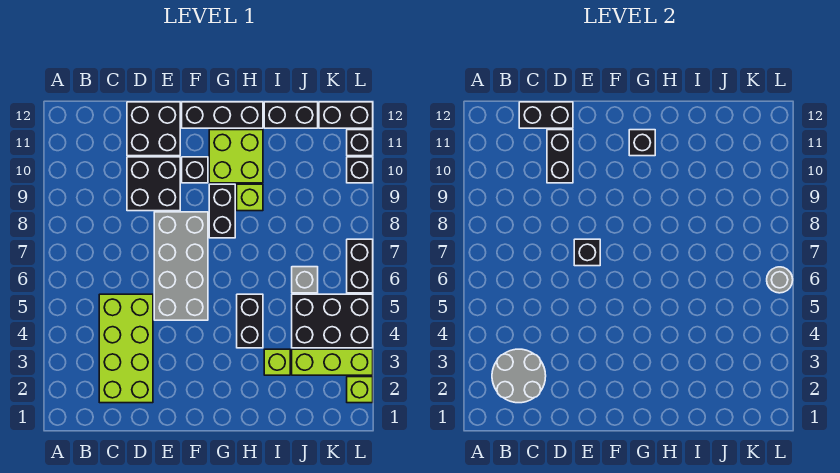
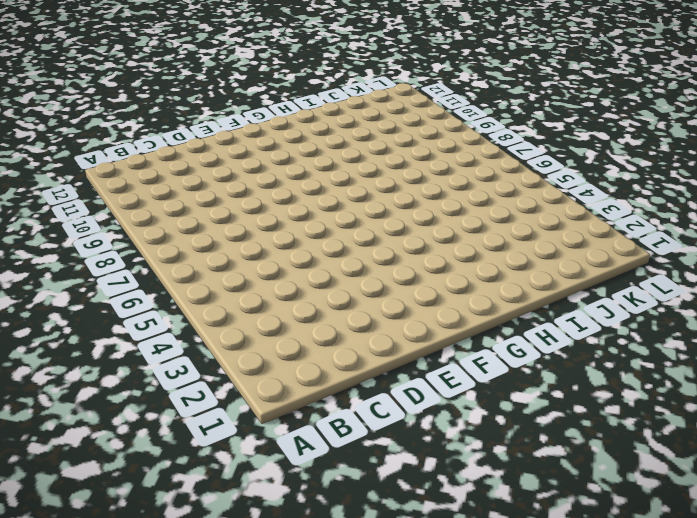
none -> lime brick C2:D5 level 1
none -> black brick D9:E10 level 1
none -> black brick D11:E12 level 1

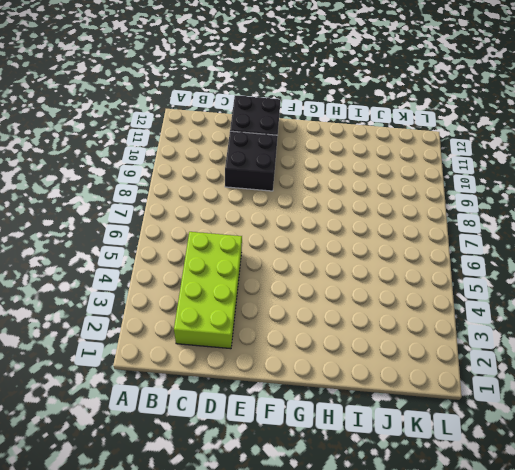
none -> grey brick E5:F8 level 1
none -> black brick F10 level 1
none -> black brick F12:H12 level 1

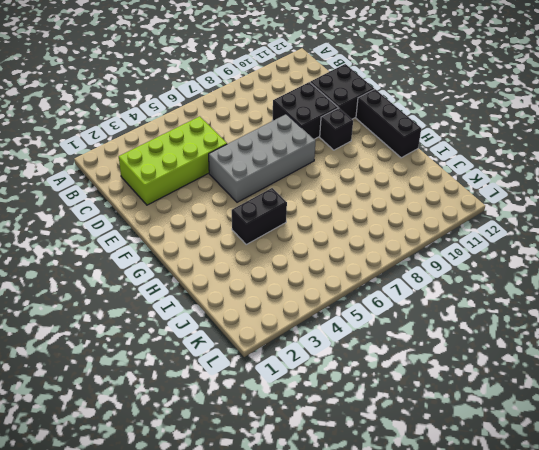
none -> black brick G8:G9 level 1
none -> lime brick G10:H11 level 1
none -> lime brick H9 level 1

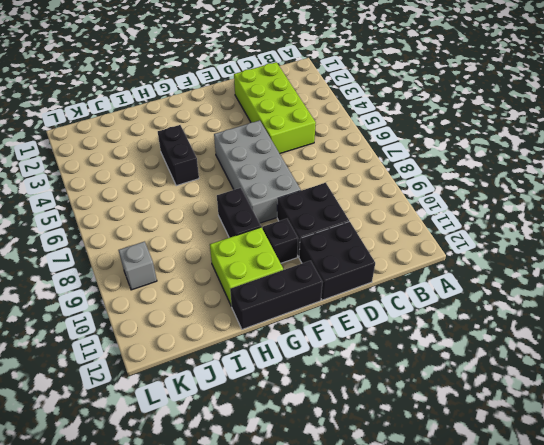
grey brick K9 level 1 -> grey brick J6 level 1
none -> lime brick H9 level 1
none -> lime brick I3 level 1
none -> black brick I12:J12 level 1

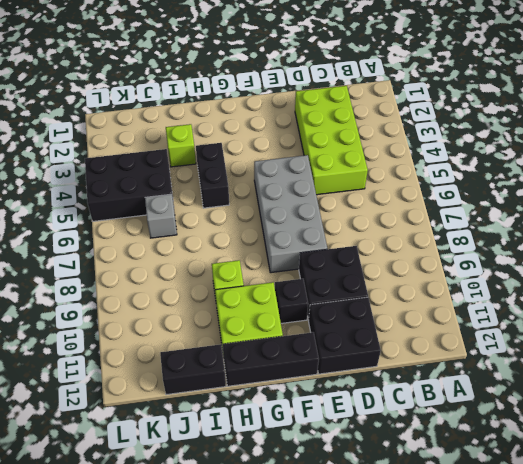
none -> black brick G8:G9 level 1
none -> lime brick J3:L3 level 1
none -> black brick K12:L12 level 1

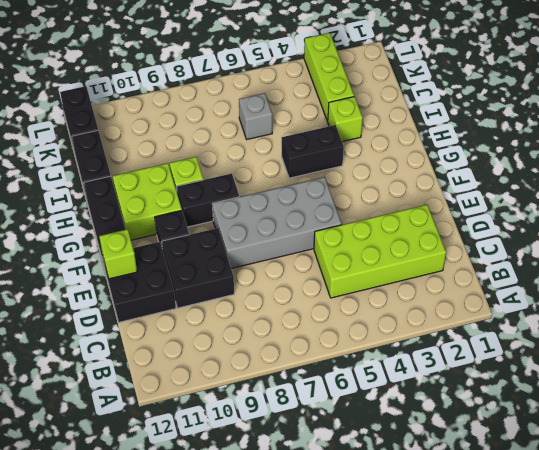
lime brick E12 level 2 -> lime brick L2 level 1
none -> black brick J4:L5 level 1
none -> black brick L6:L7 level 1
none -> black brick L10 level 1

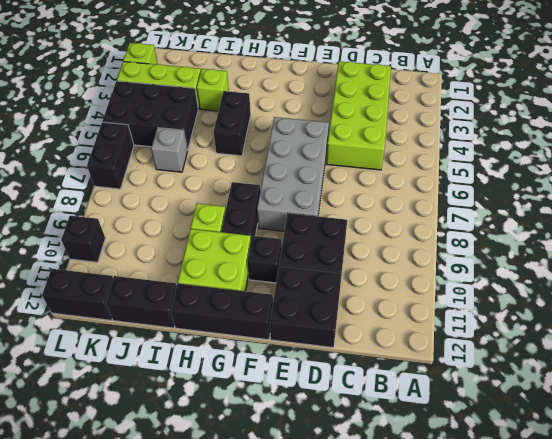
none -> black brick L11 level 1
none -> grey round brick B2:C3 level 2
none -> black brick C12:D12 level 2

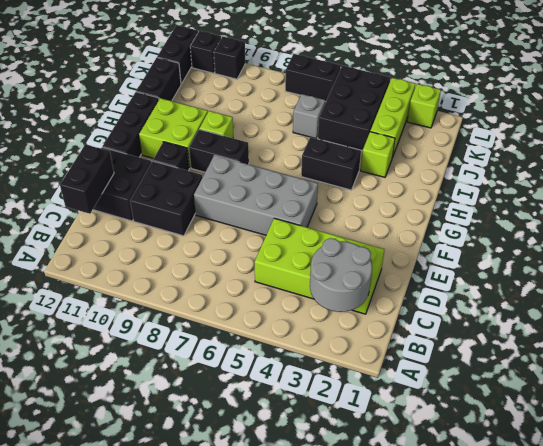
none -> black brick D10:D11 level 2
none -> black brick E7 level 2
none -> black brick G11 level 2

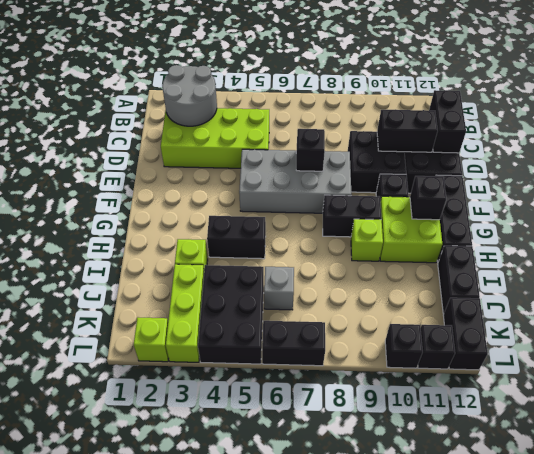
none -> grey round brick L6 level 2

